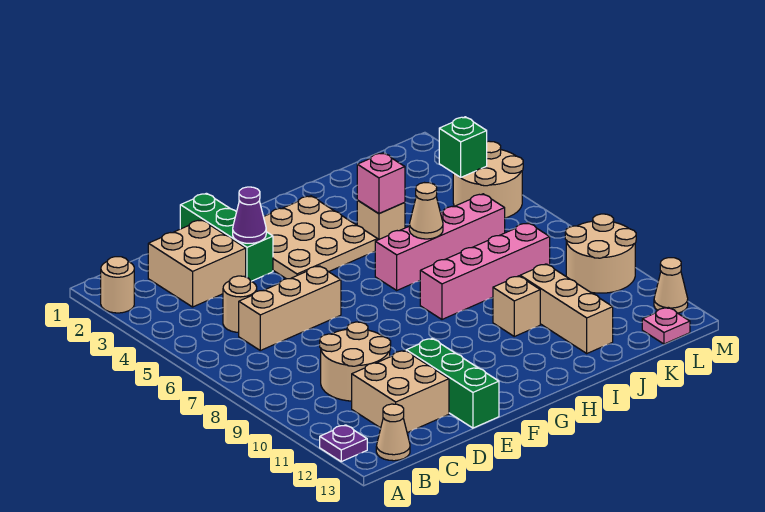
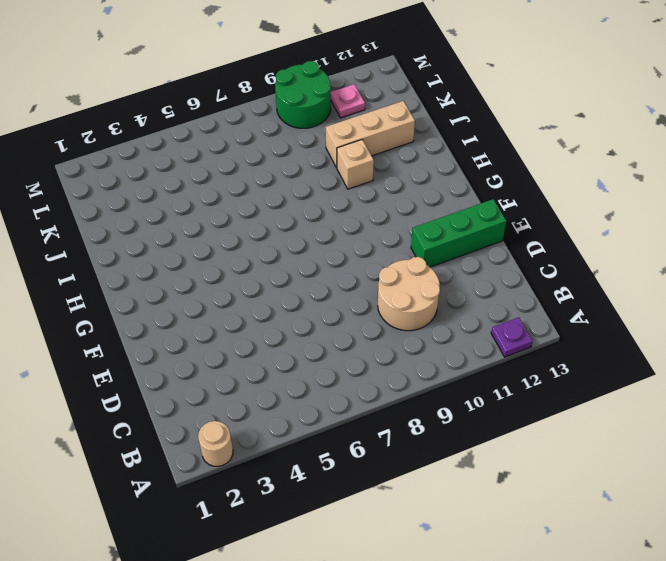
green round brick L9:M10 level 1 -> tan round brick L9:M10 level 1
pink plate L11 level 1 -> pink plate L13 level 1
none -> tan cone B13 level 1
none -> tan brick C2:D3 level 1
none -> tan round brick C5 level 1

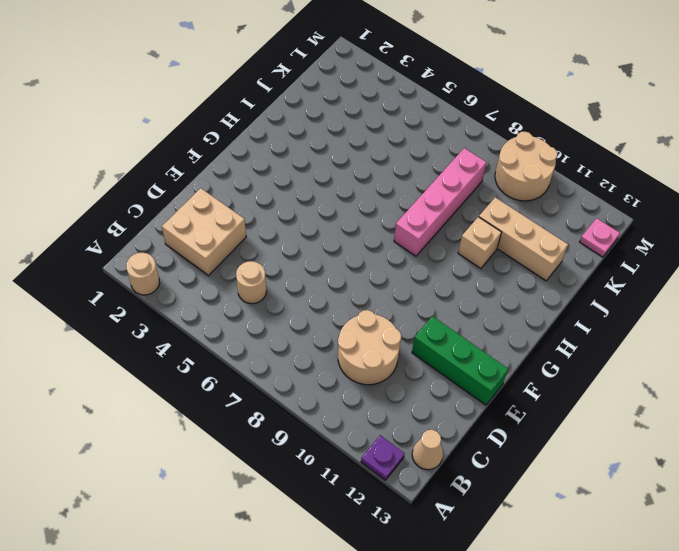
none -> tan brick C6:E6 level 1
none -> tan brick C11:D12 level 1
none -> green brick E1:E3 level 1

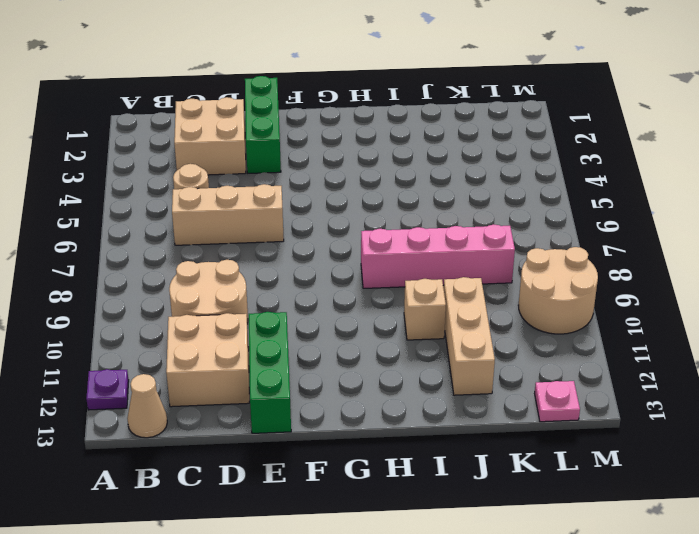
none -> tan round brick A2 level 1
none -> tan plate F2:H4 level 1
none -> pink brick H6:K6 level 1

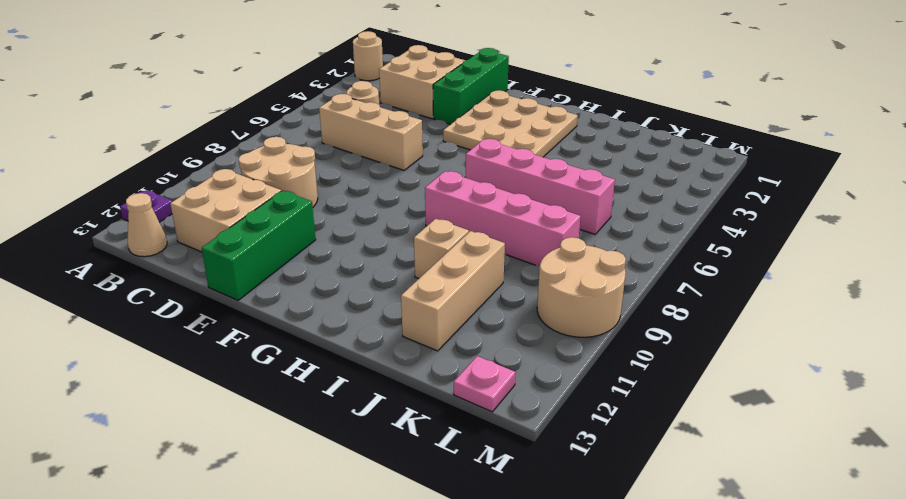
none -> tan brick I4 level 1
none -> tan round brick L4:M5 level 1
none -> tan cone M12 level 1

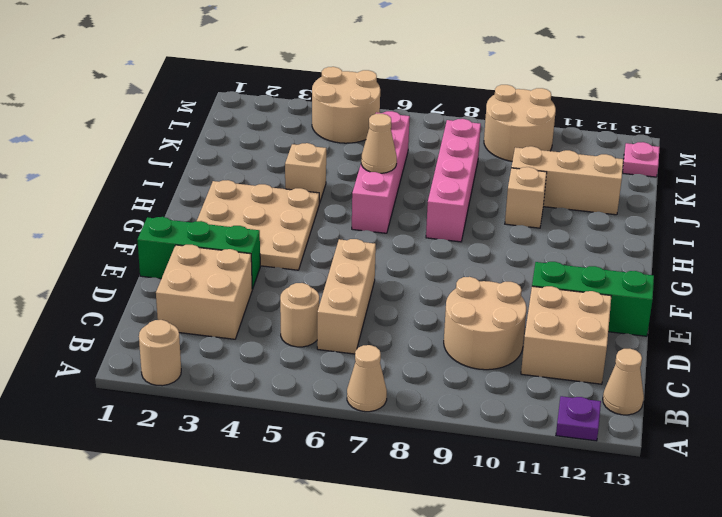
tan cone A7 level 1 -> tan cone M12 level 1
none -> purple cone E3 level 2
none -> pink brick I4 level 2
none -> green brick L4 level 2

